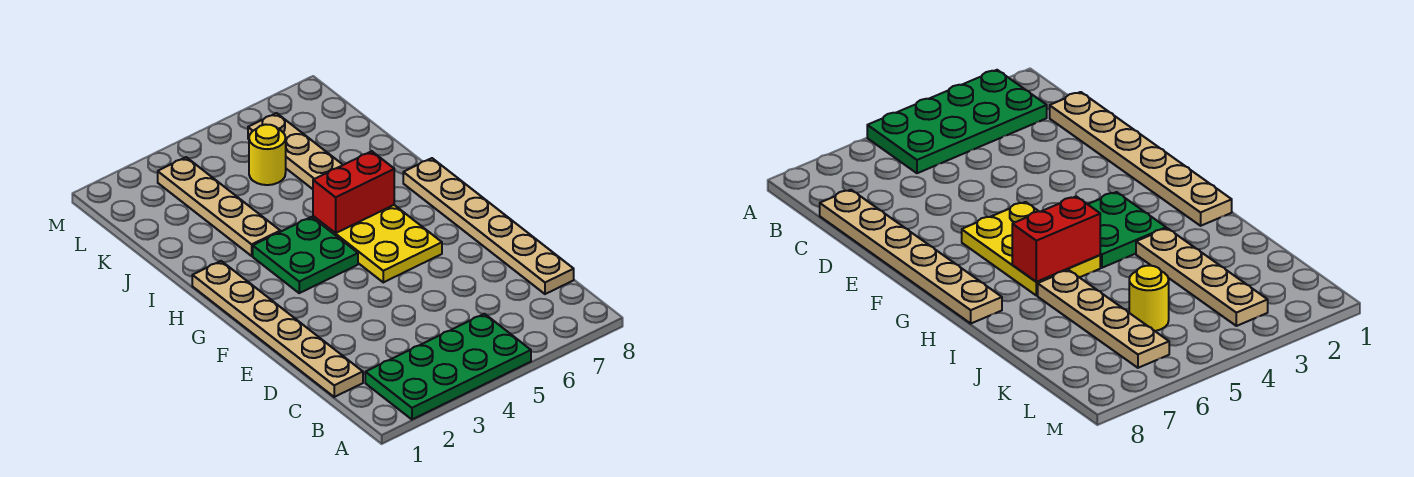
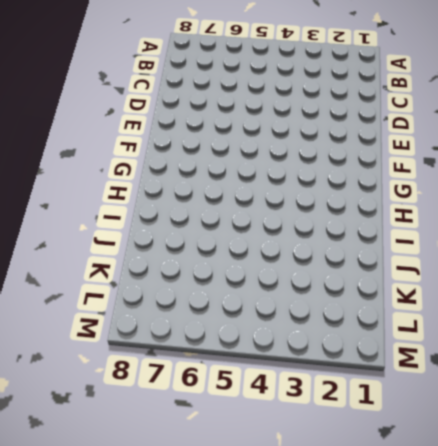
none -> green plate A2:B5 level 1
none -> tan plate C1:H1 level 1

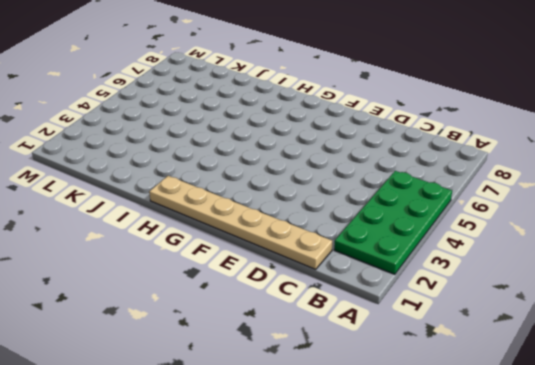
none -> tan plate C8:H8 level 1
none -> yellow plate F5:H6 level 1

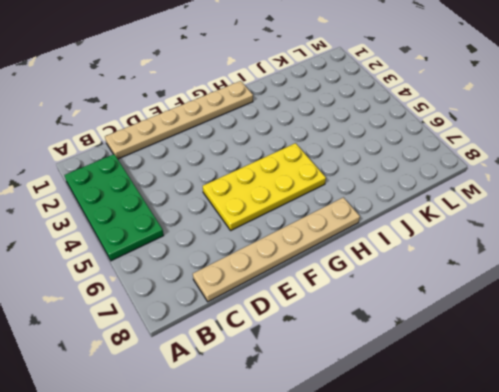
yellow plate E5:H6 level 1 -> yellow plate F5:H6 level 1
none -> green plate G3:H4 level 1
none -> tan plate I3:L3 level 1

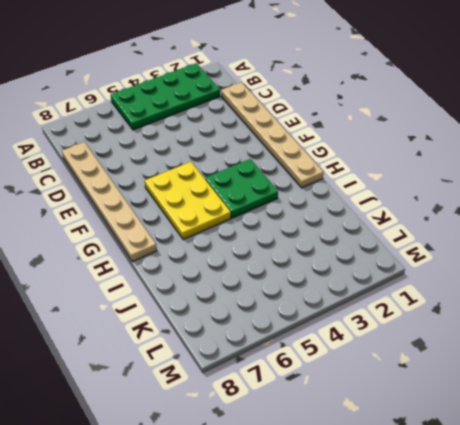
none -> tan plate I3:L3 level 1
none -> tan plate I6:L6 level 1

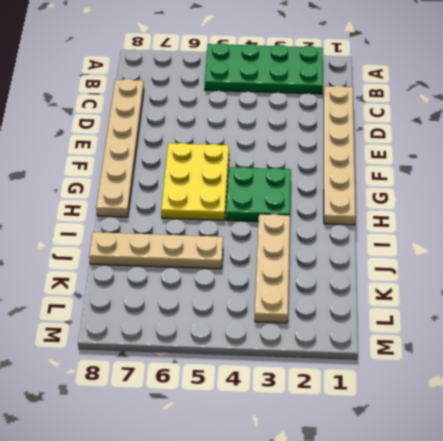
tan plate J5:J8 level 1 -> tan plate I6:L6 level 1
none -> yellow round brick K5 level 1
none -> red brick H5:H6 level 2

